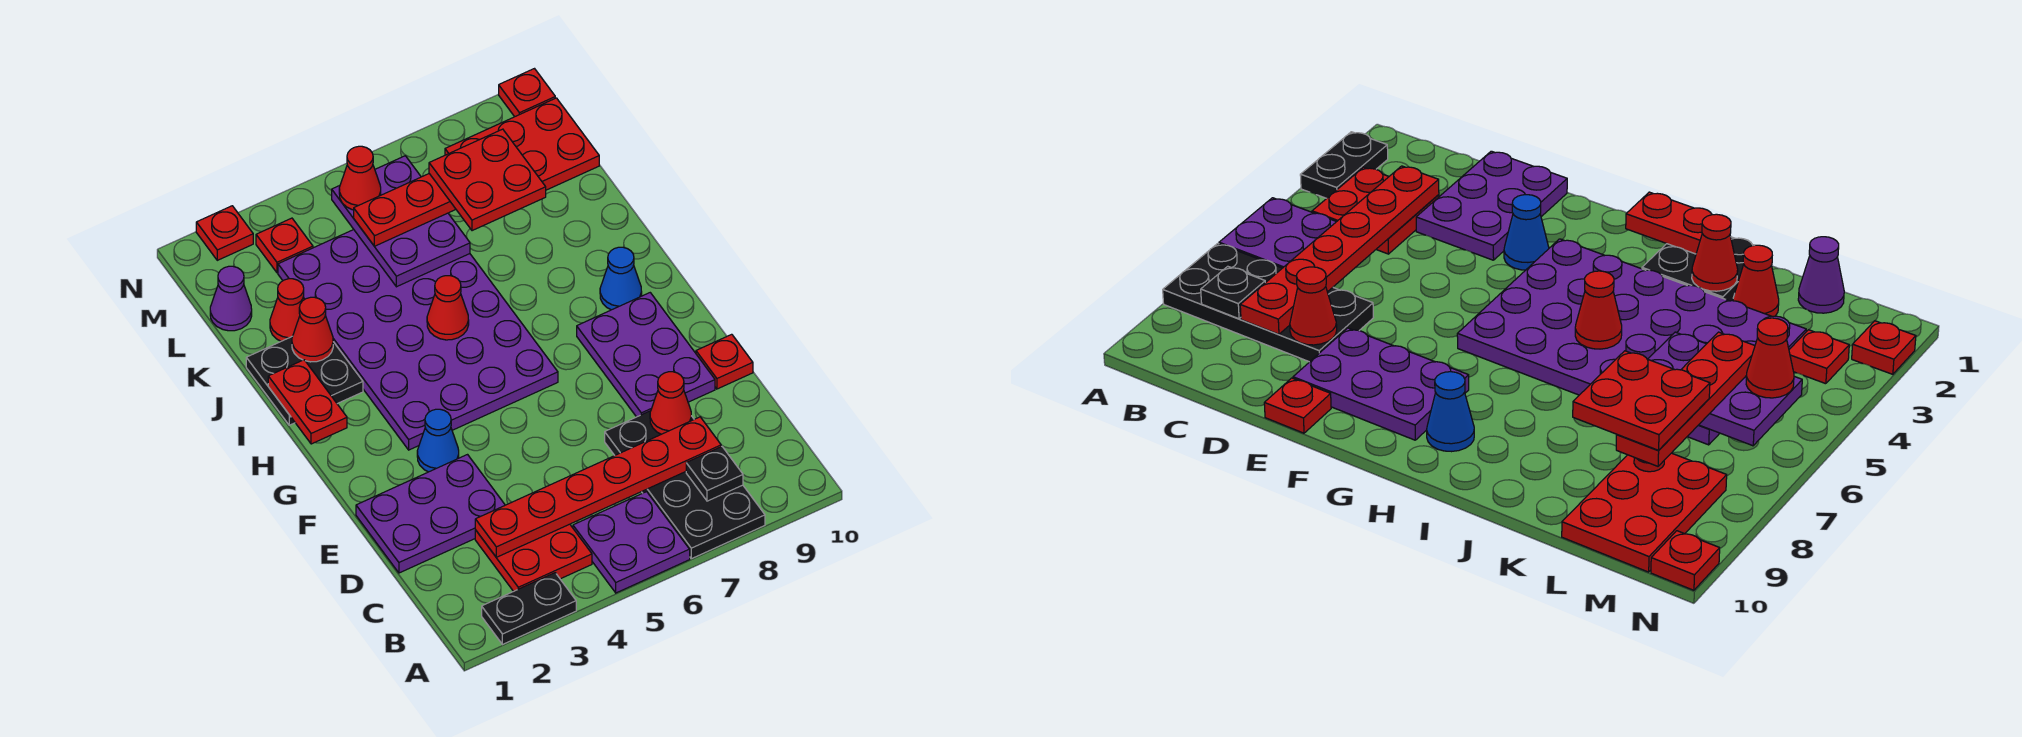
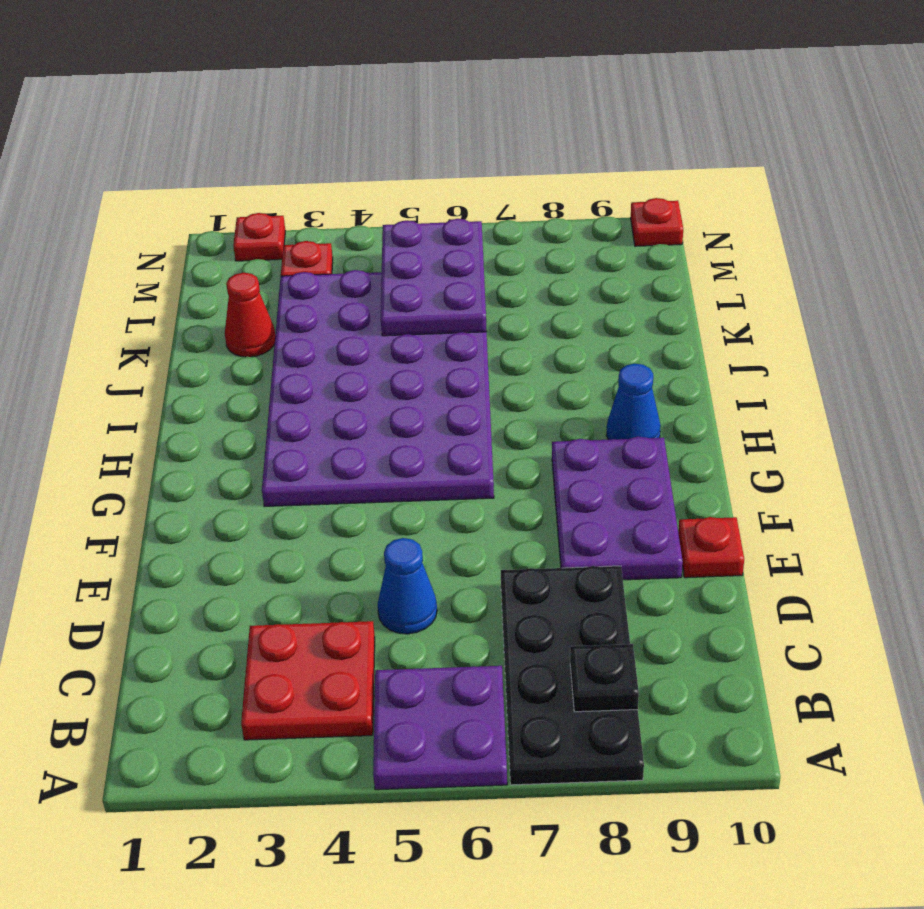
blue cone D5 level 1 -> blue cone F3 level 1
none -> black plate A2:A3 level 1
none -> purple plate D1:E3 level 1
none -> black plate I1:J2 level 1

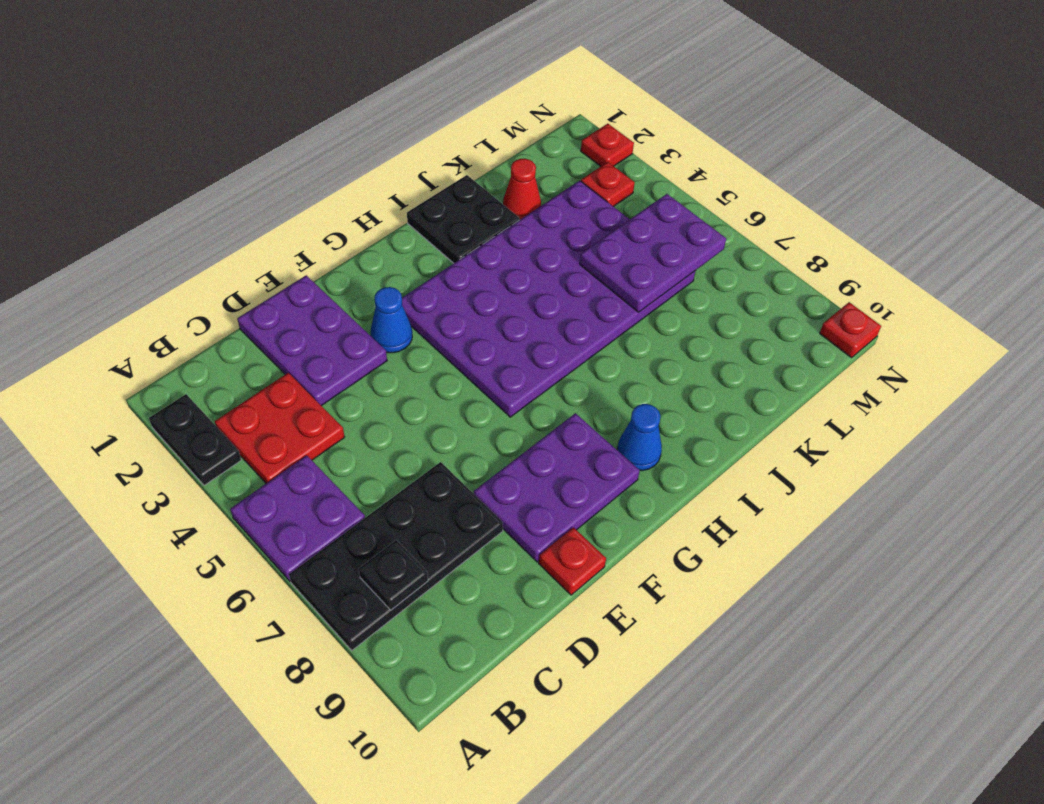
none -> purple cone L1 level 1
none -> red plate L8:M10 level 1
none -> red plate C3:C8 level 2

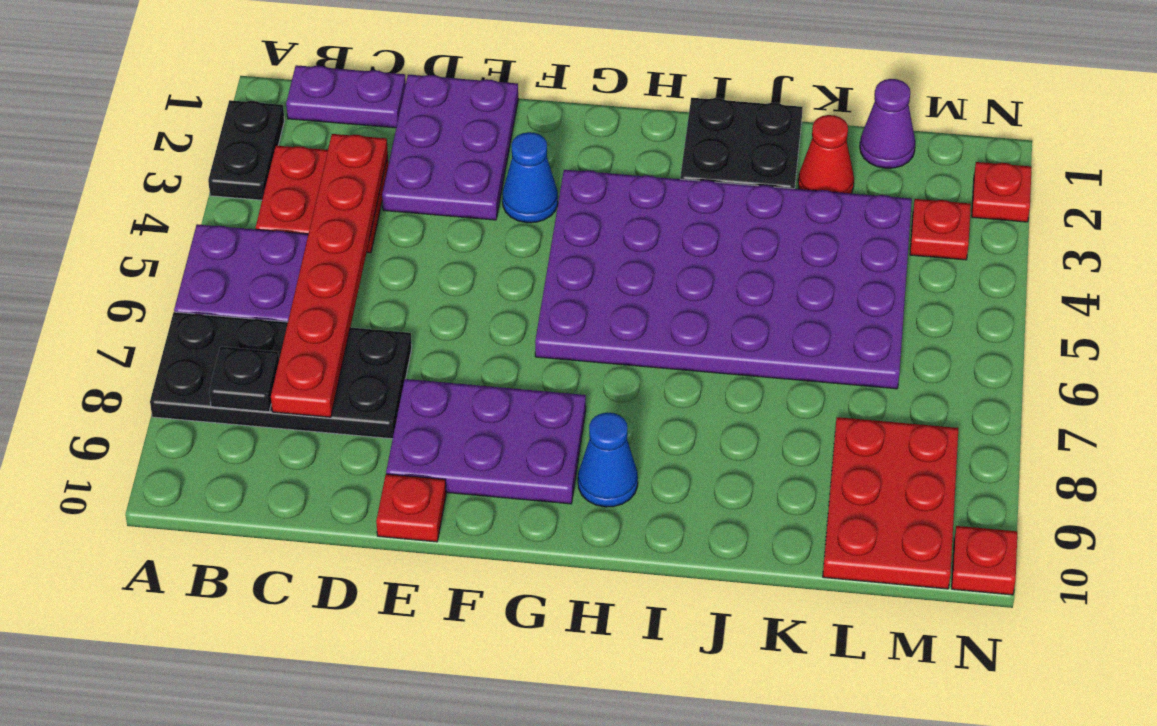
purple plate B1:C1 level 1 -> none
none -> red cone D8 level 2
none -> red plate H1:I1 level 2
none -> red cone I5 level 2

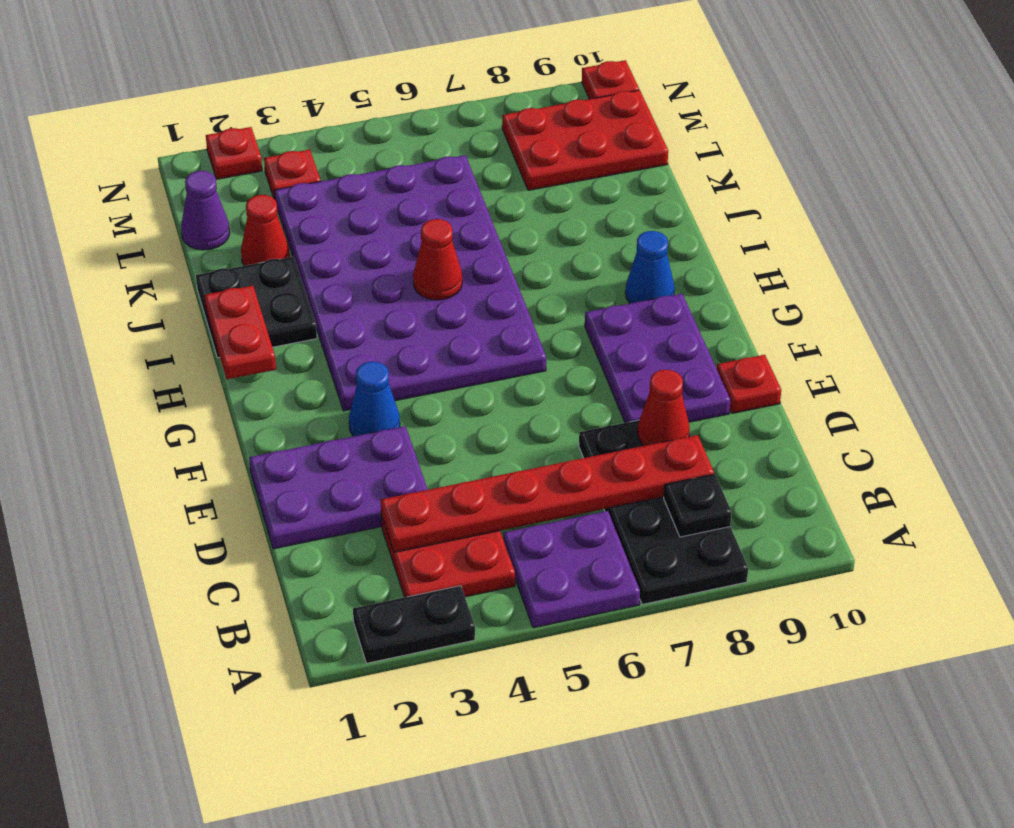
none -> red cone J2 level 2
none -> purple plate K5:M6 level 2
none -> red plate L5:L8 level 3

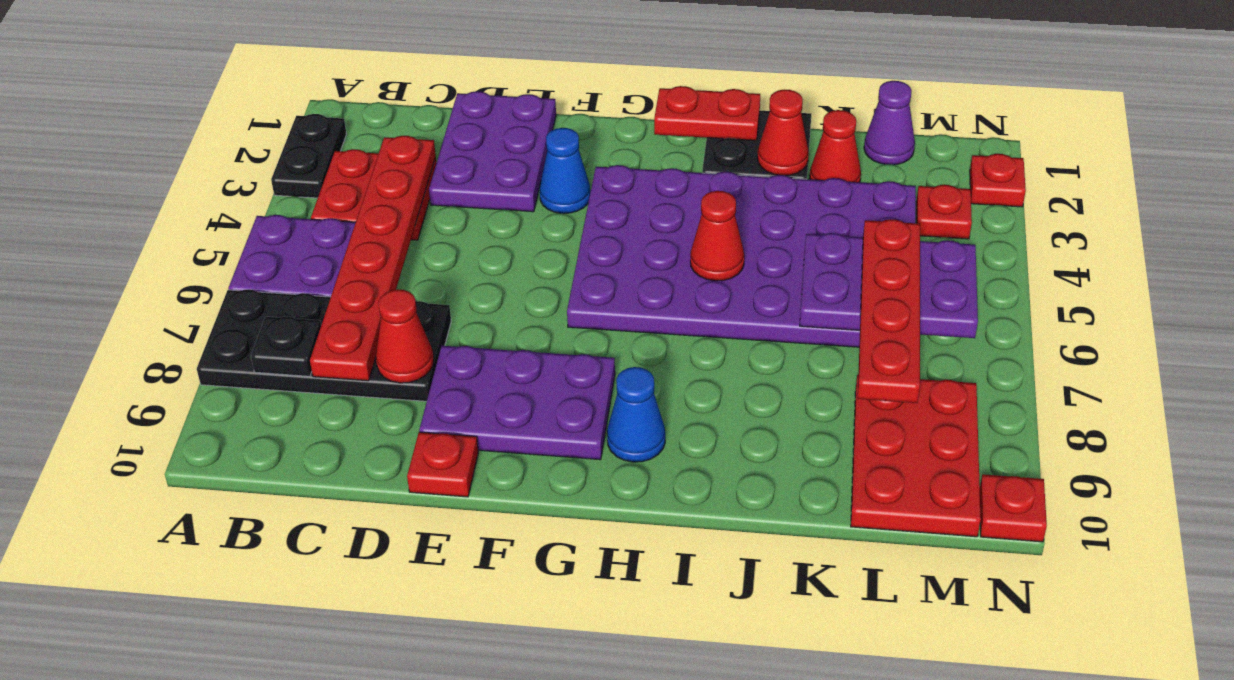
none -> red cone M5 level 3
none -> red plate K7:L8 level 4

